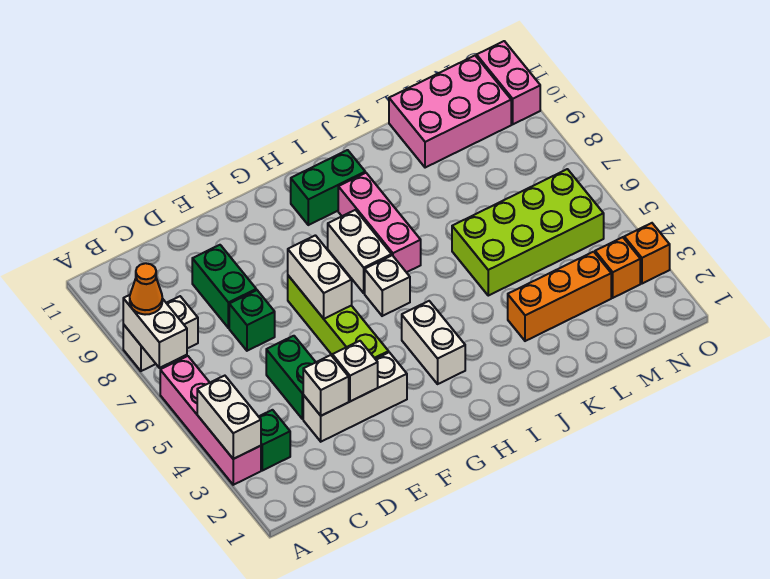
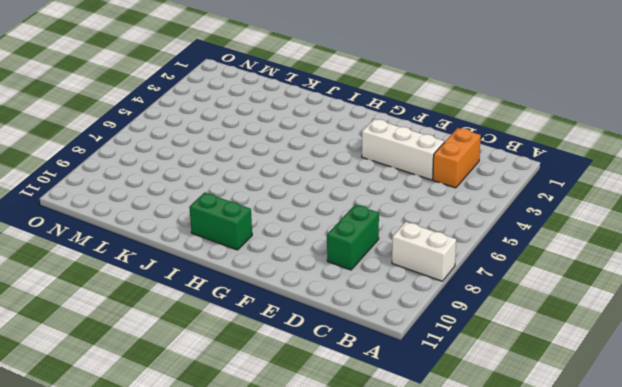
orange brick C2:C3 level 1 -> none
none -> pink brick A3:A6 level 1
none -> green brick B3 level 1
none -> green brick D4:D5 level 1

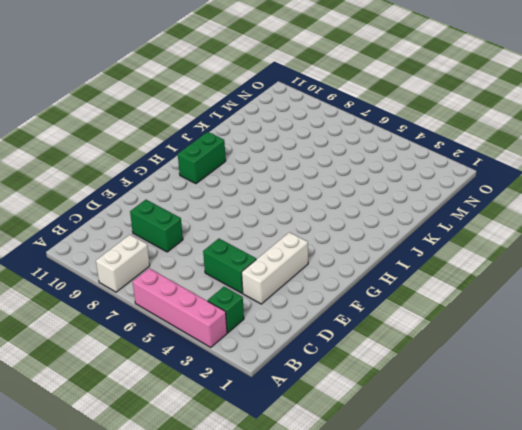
none -> green brick D7 level 1
none -> lime brick F4:F7 level 1
none -> white brick H3:H4 level 1

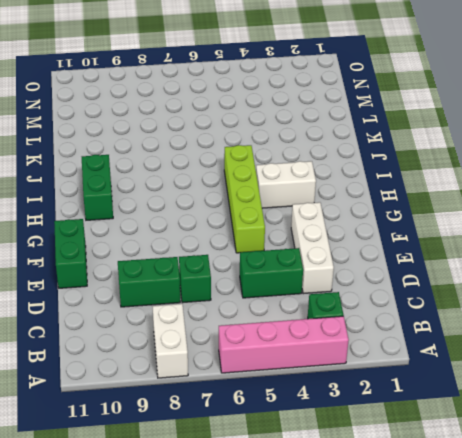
green brick E11:F11 level 1 -> none
lime brick F5:I5 level 1 -> lime brick F4:F7 level 1
none -> white brick H6 level 1
none -> white brick H7:H8 level 1
none -> pink brick I7:I9 level 1

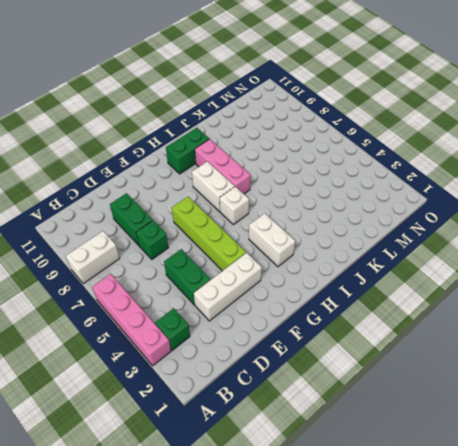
none -> orange brick K3:M3 level 1
none -> lime brick K5:N6 level 1
none -> pink brick L10:N11 level 1

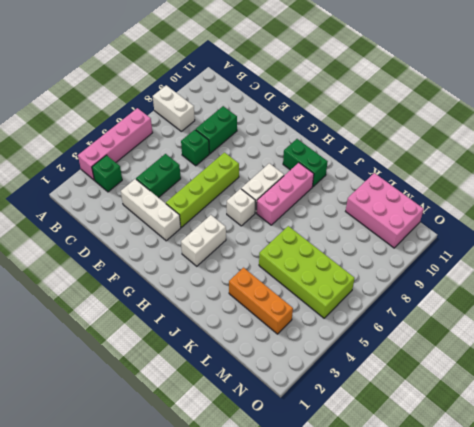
none -> orange brick N3 level 1
none -> orange brick O3 level 1
none -> pink brick O10:O11 level 1

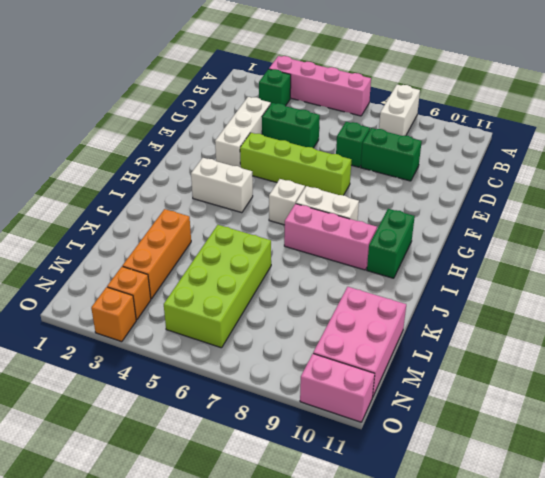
none -> white brick A3:A4 level 2
none -> white brick A7:A8 level 2
none -> white brick D3 level 2

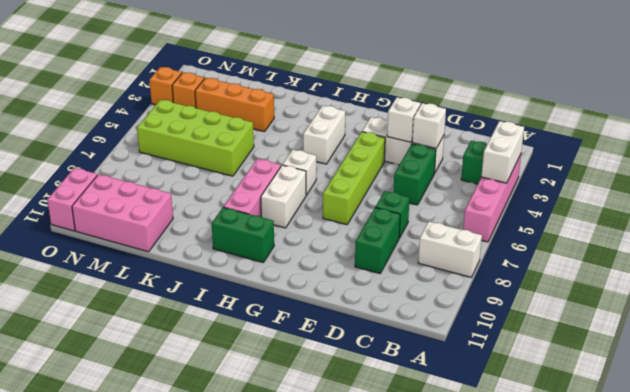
none -> white brick A7:A8 level 2
none -> white brick F6:F7 level 2
none -> orange cone A8 level 3

